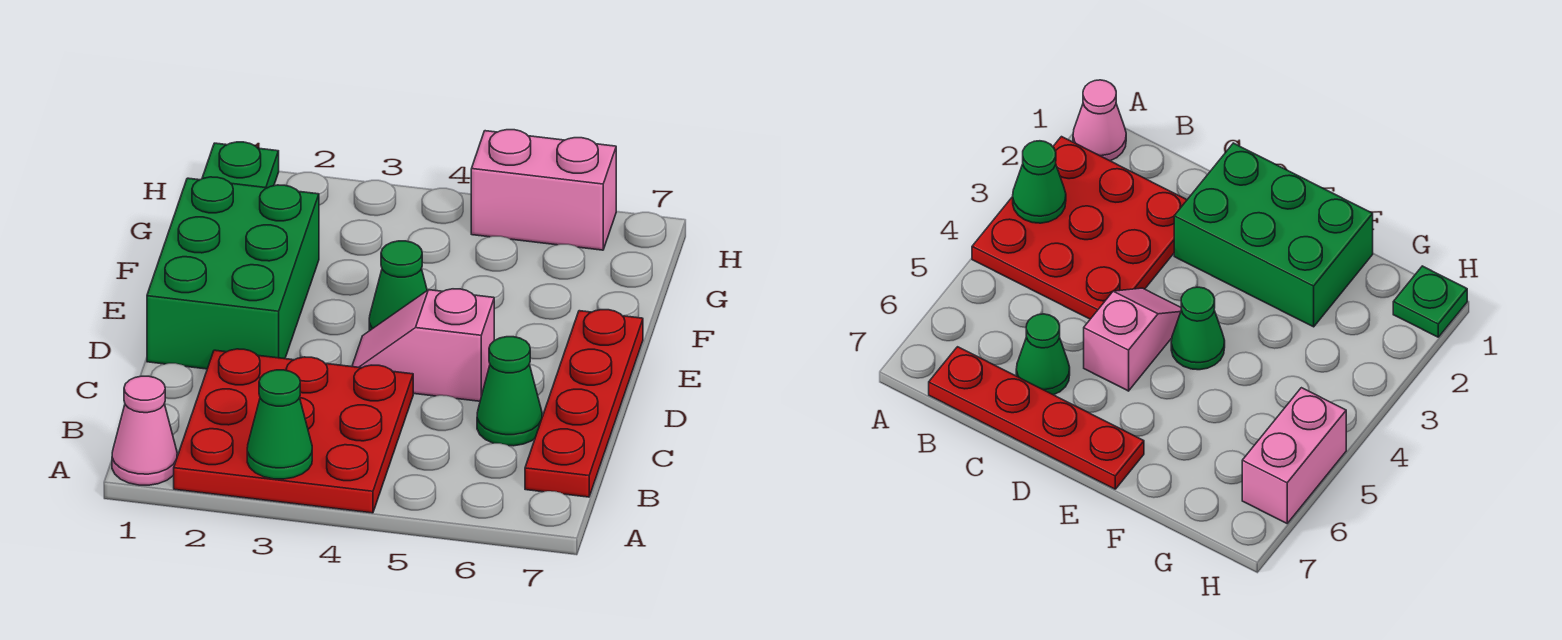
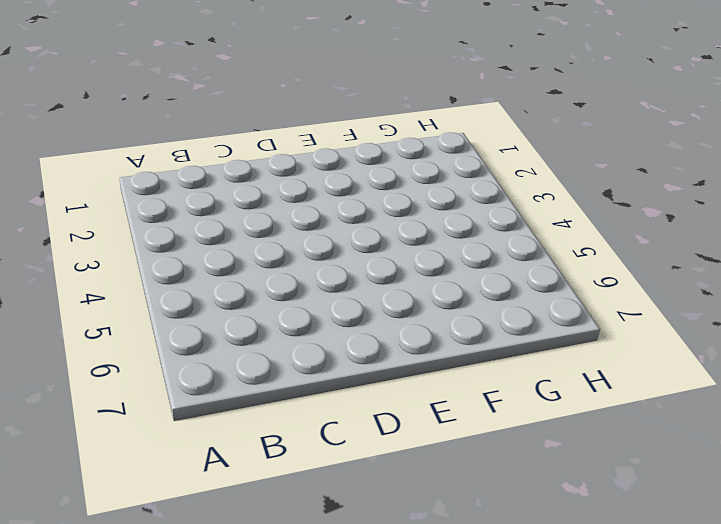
none -> pink cone A1 level 1
none -> red plate A2:C4 level 1

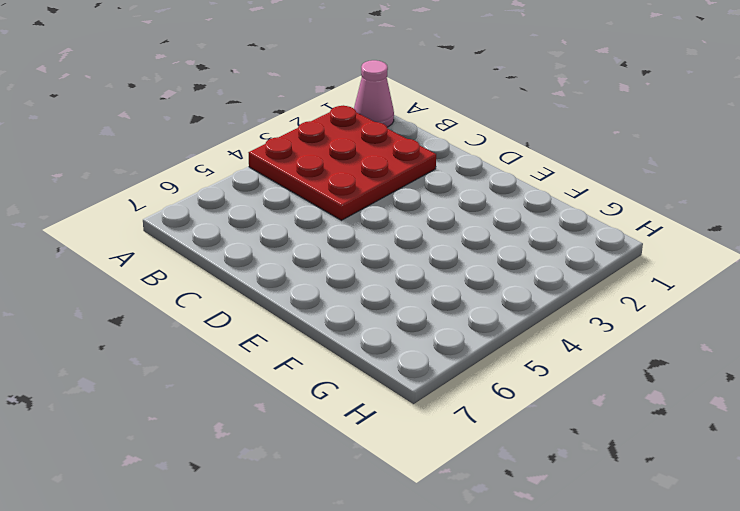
none -> red plate B7:E7 level 1
none -> green cone C6 level 1

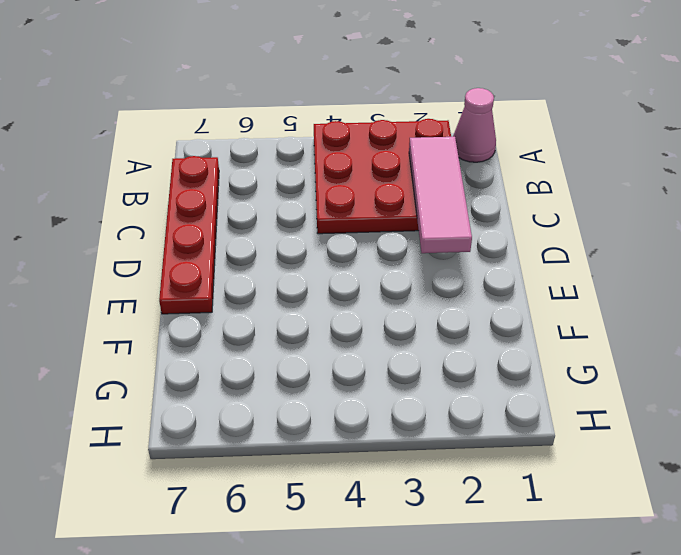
pink tile B2:D2 level 2 -> none
none -> green cone C6 level 1
none -> green brick D1:F2 level 1

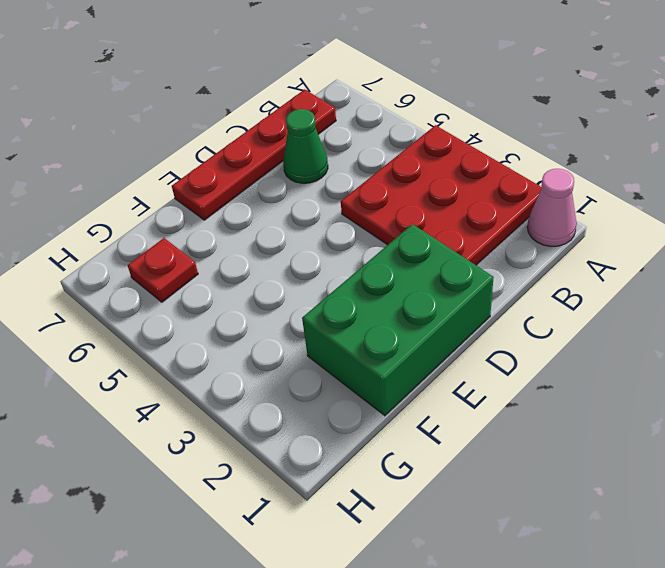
red plate G6 level 1 -> none
none -> pink slope D4:D5 level 1 top 5
none -> green cone E4 level 1

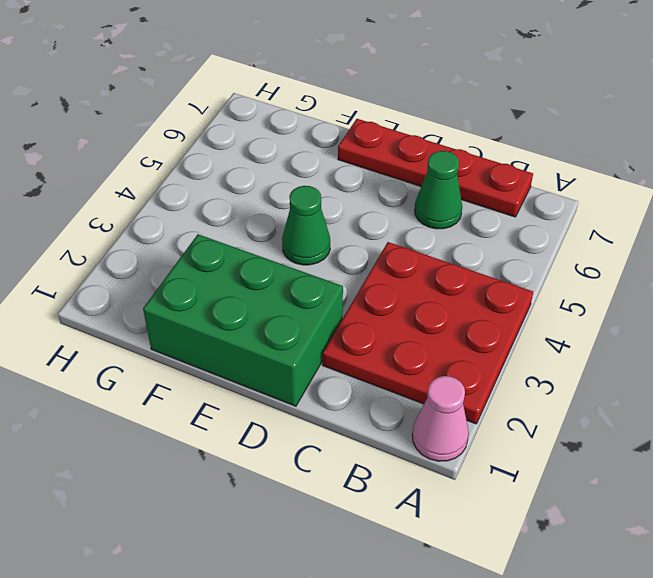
none -> pink slope D4:D5 level 1 top 5
none -> green plate H1 level 1

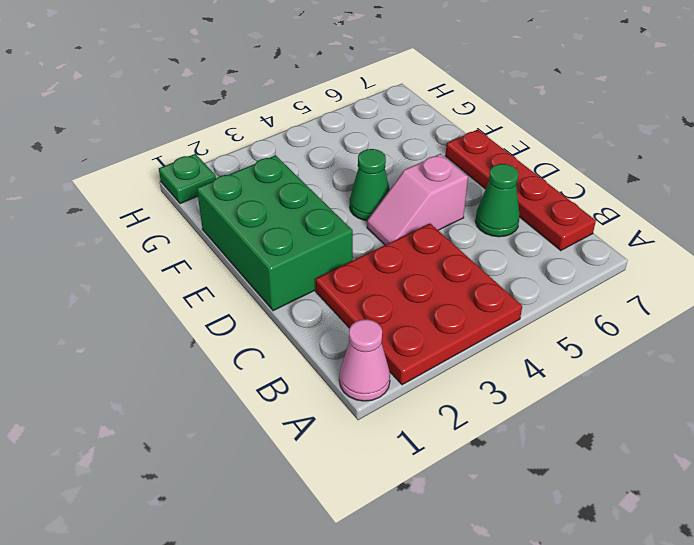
none -> pink brick H5:H6 level 1
none -> green cone A3 level 2

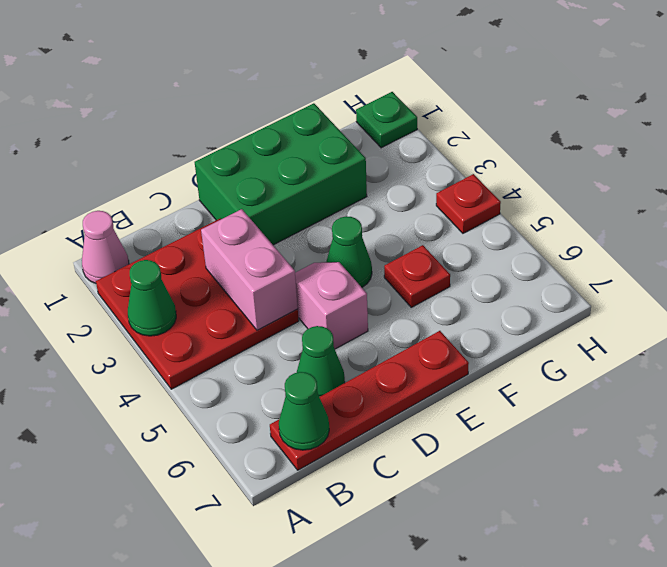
green cone B7 level 2 -> none
pink brick C3:C4 level 2 -> pink brick H5:H6 level 1
red plate F5 level 1 -> none
red plate H4 level 1 -> none

